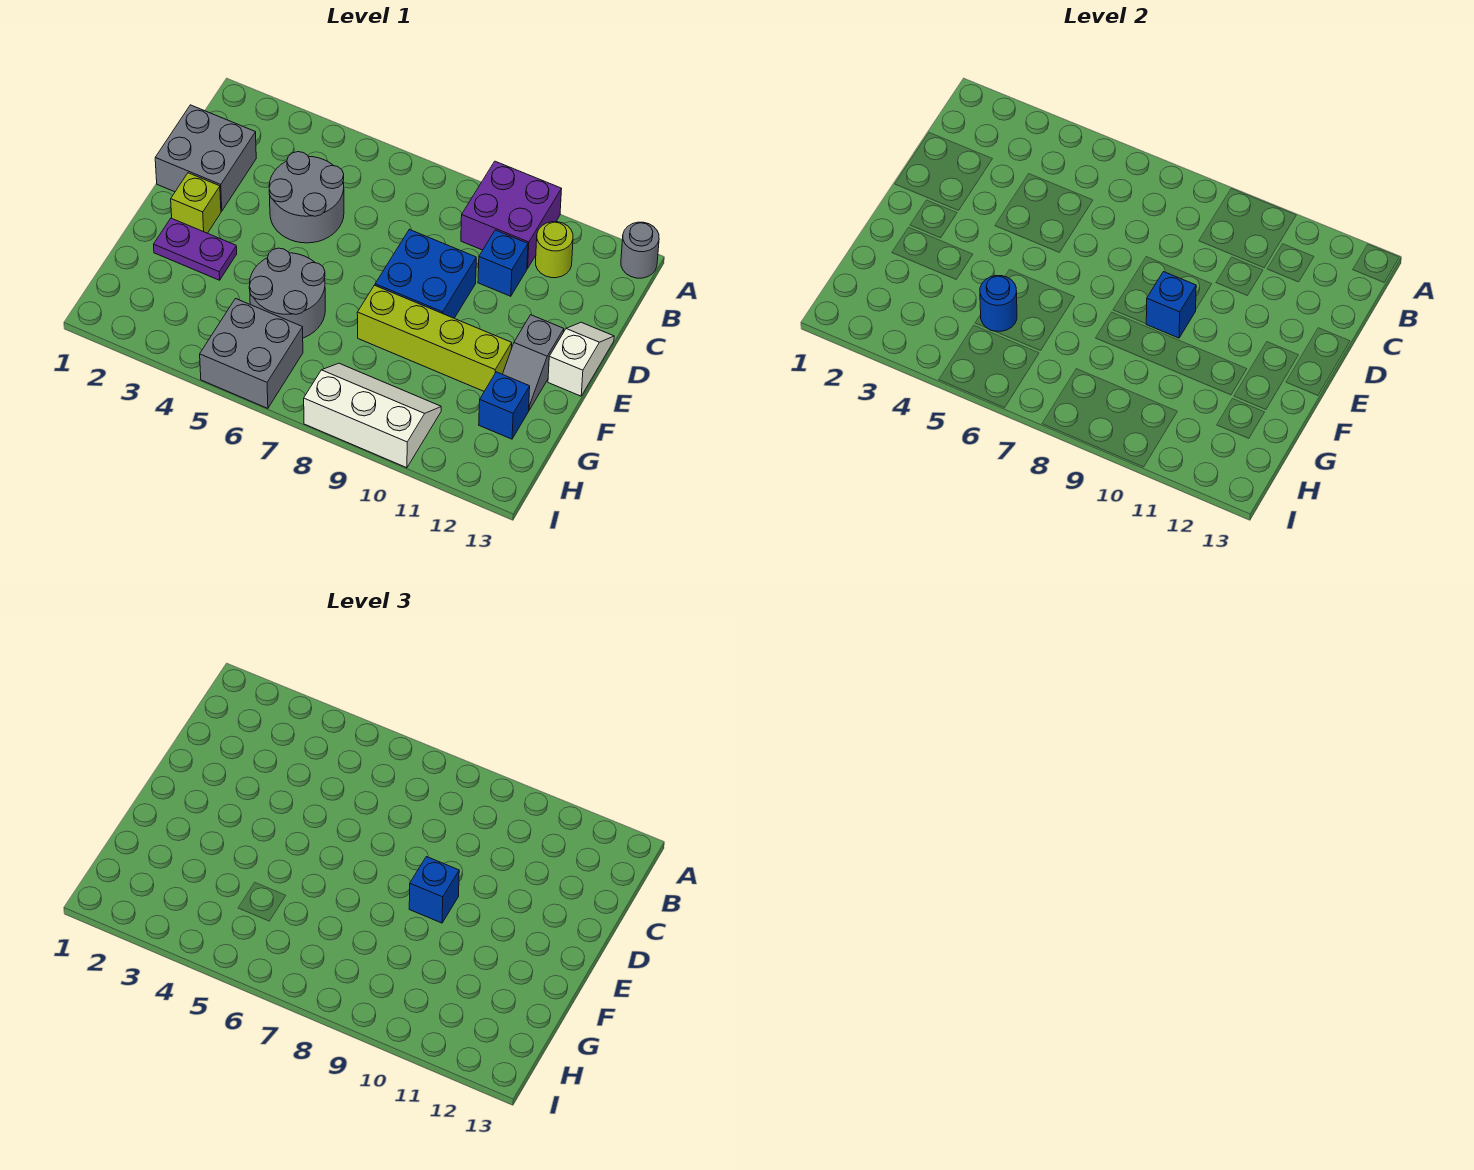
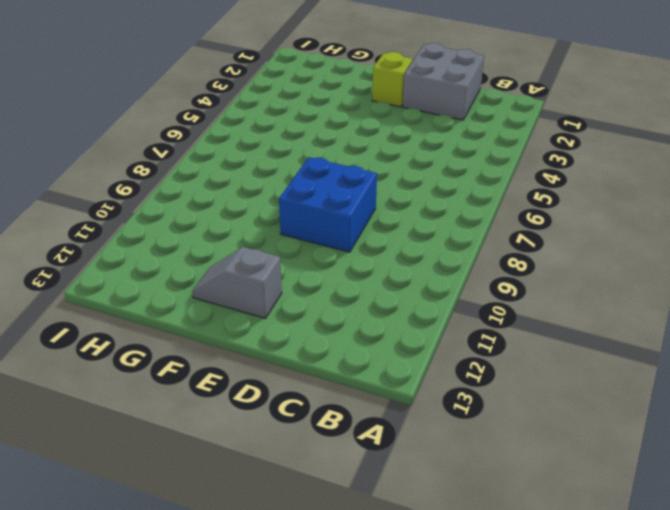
none -> purple brick A9:B10 level 1
none -> grey round brick A13 level 1
none -> lime round brick B11 level 1

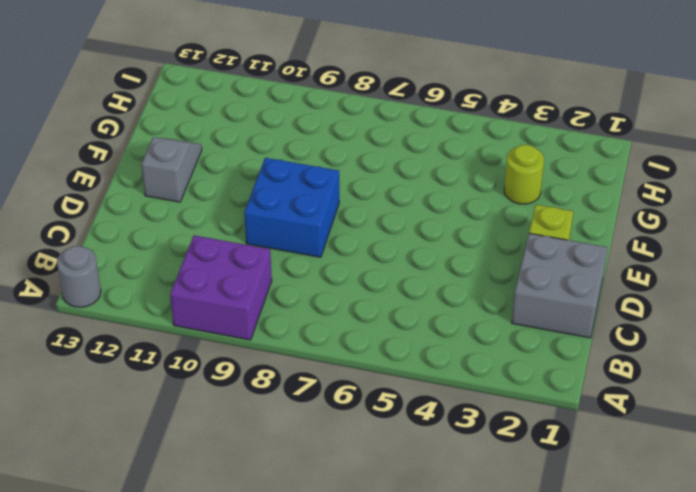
lime round brick G3 level 1 -> lime round brick B11 level 1
none -> grey round brick C4:D5 level 1
none -> blue brick C10 level 1
none -> white slope D13:E13 level 1 top E

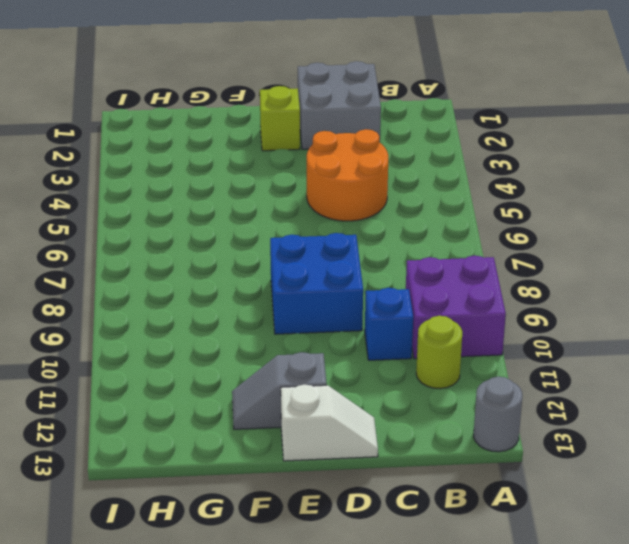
orange round brick C4:D5 level 1 -> grey round brick C4:D5 level 1
none -> purple plate F2:F3 level 1
none -> grey round brick F5:G6 level 1
none -> lime brick F8:F11 level 1

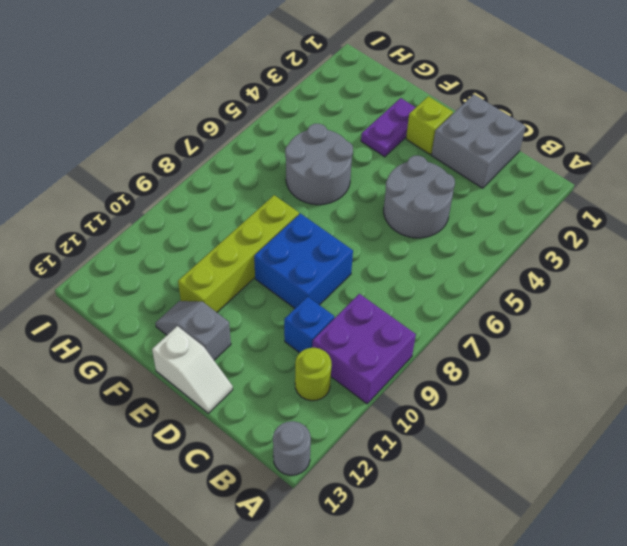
none -> blue brick G12 level 1
none -> grey brick H5:I6 level 1
none -> white slope H8:I10 level 1 top I

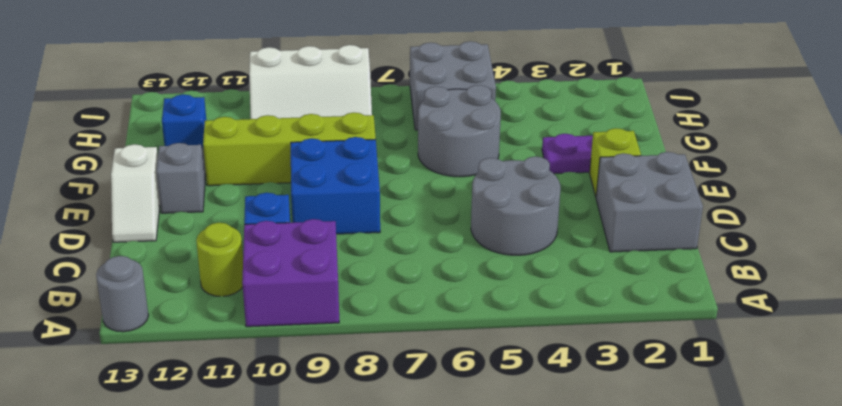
none -> blue brick E9 level 2
none -> blue round brick G5 level 2
none -> blue brick E9 level 3

